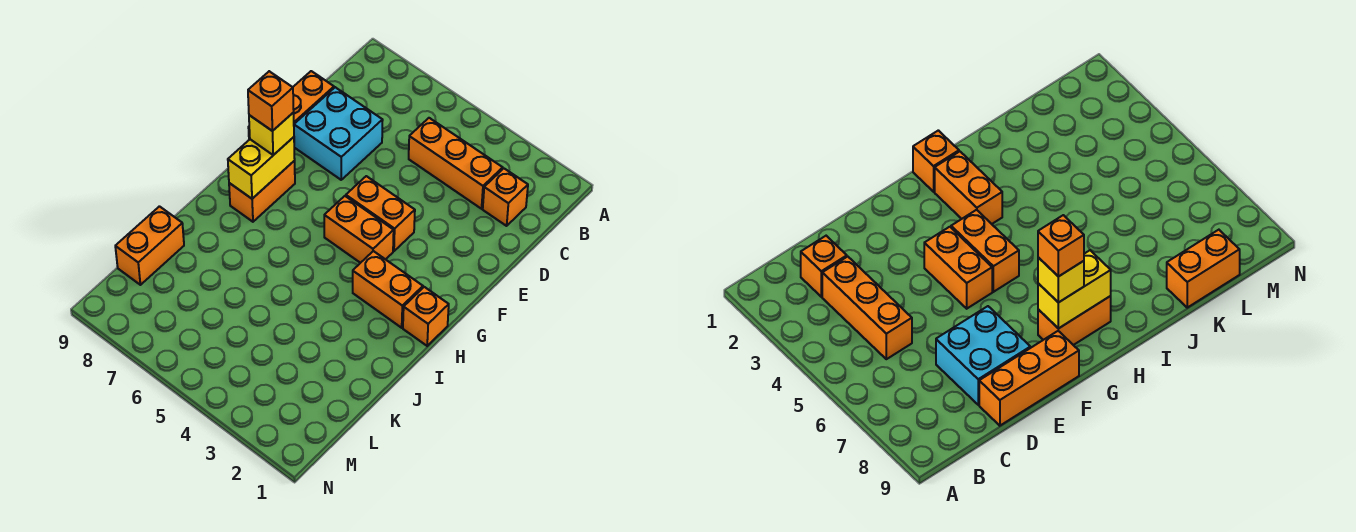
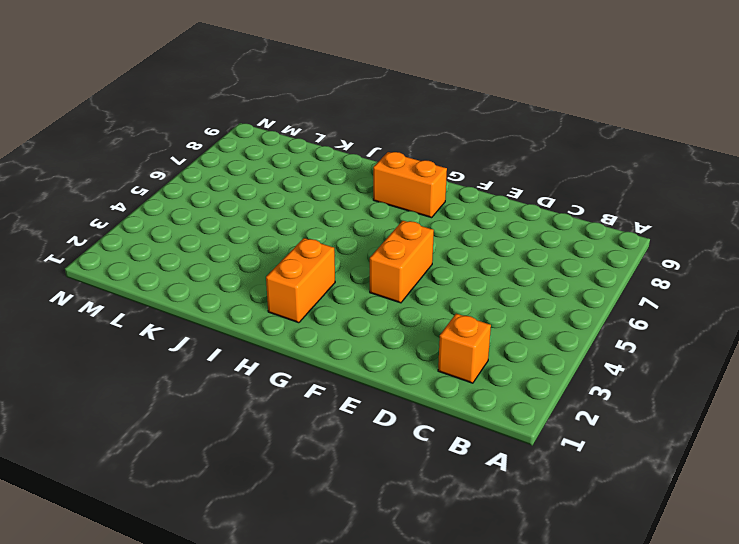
none -> orange brick C3:C5 level 1
none -> cyan brick D7:E8 level 1
none -> orange brick D9:F9 level 1

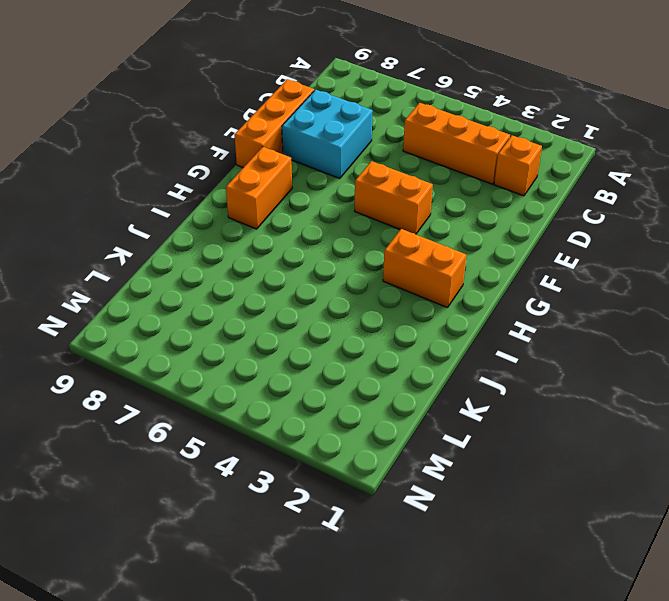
none -> orange brick G4:G5 level 1
none -> orange brick H1 level 1
none -> orange brick K9:L9 level 1

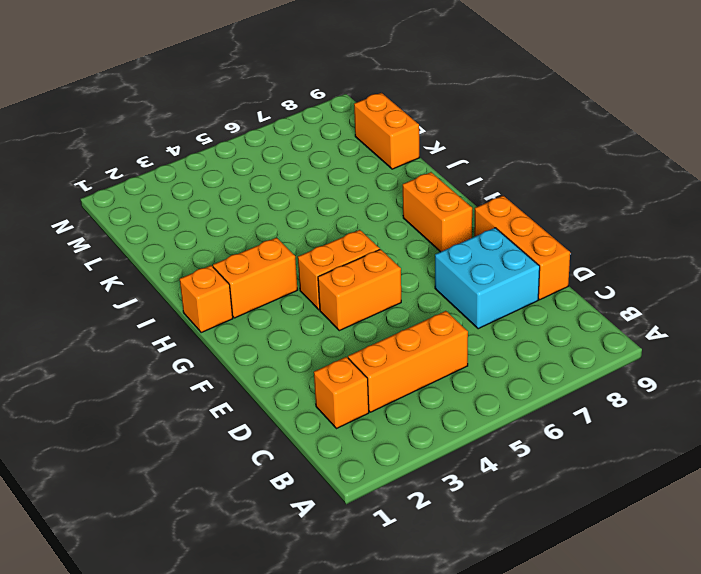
none -> yellow brick G8:H8 level 2
none -> yellow brick G8 level 3
none -> orange brick G8 level 4

